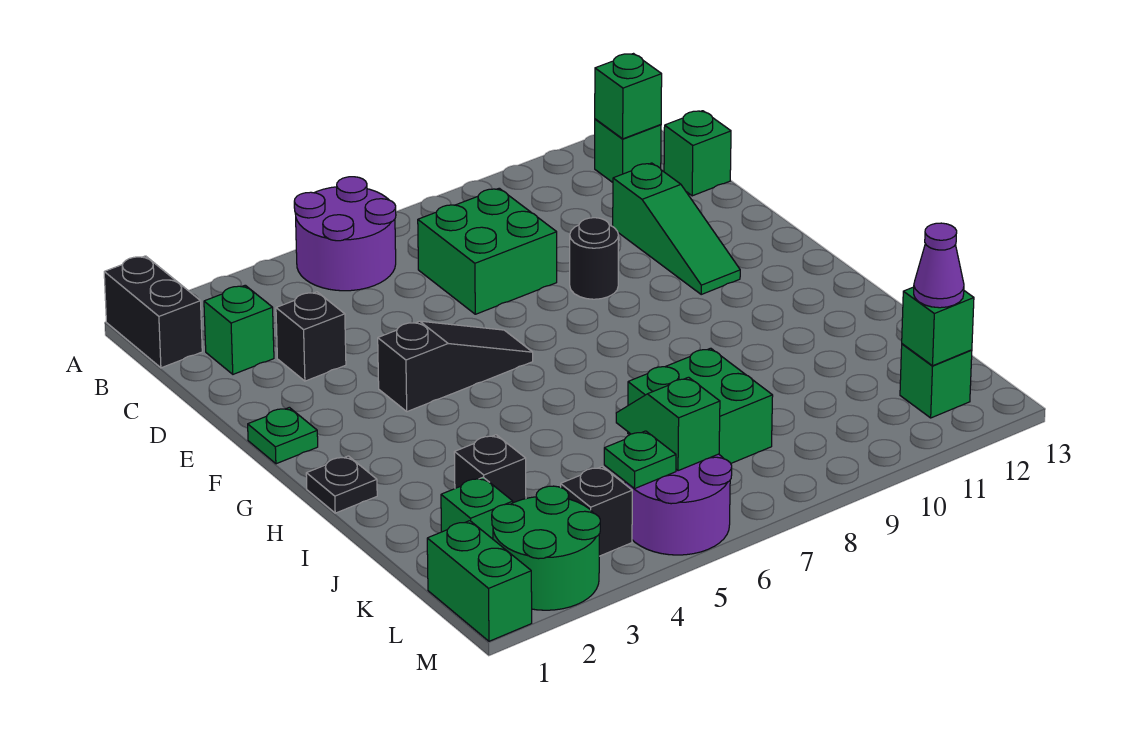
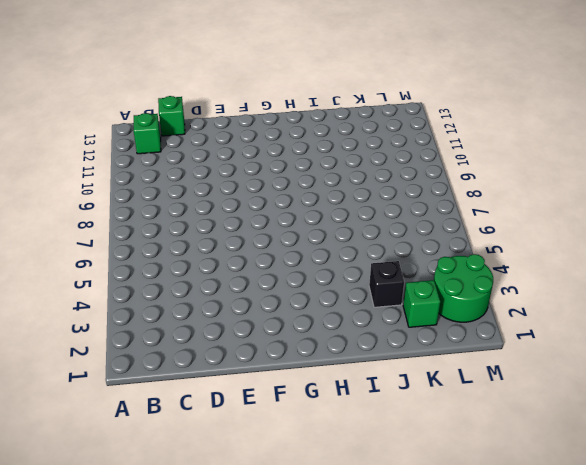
none -> black brick A1:B1 level 1
none -> purple round brick A5:B6 level 1
none -> green brick C2 level 1

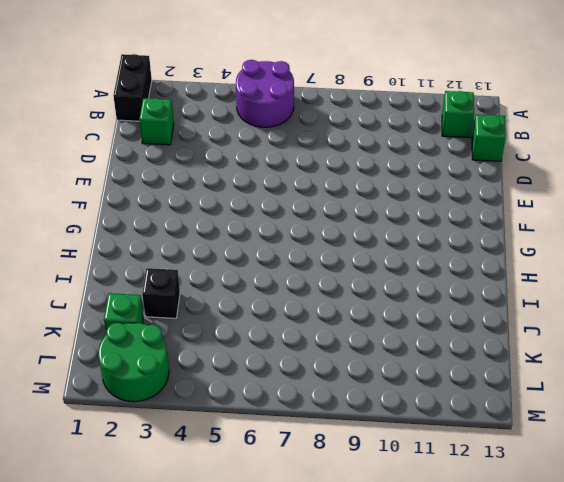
none -> green brick C7:D8 level 1
none -> black brick D3 level 1
none -> green slope D11:F11 level 1 top D

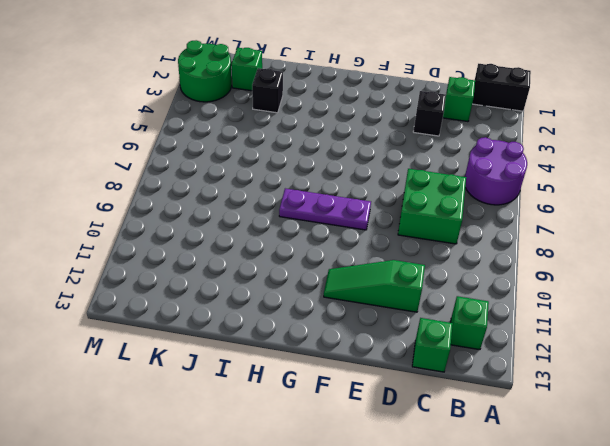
purple plate F8:H8 level 1 -> none
none -> black round brick E9 level 1
none -> green plate F1 level 1
none -> black slope F4:F6 level 1 top 4

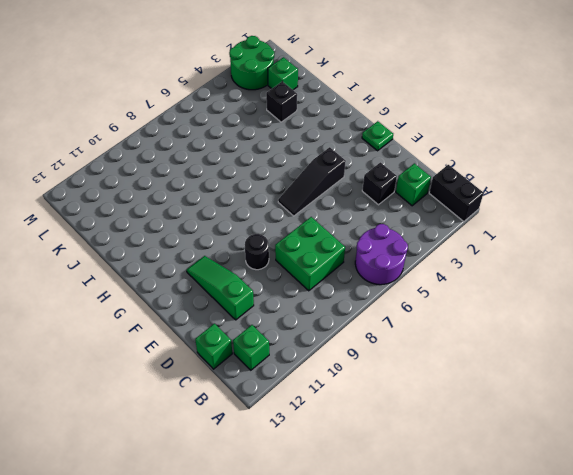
none -> black plate H1 level 1
none -> green brick J7:K8 level 1
none -> green brick L1:M1 level 1

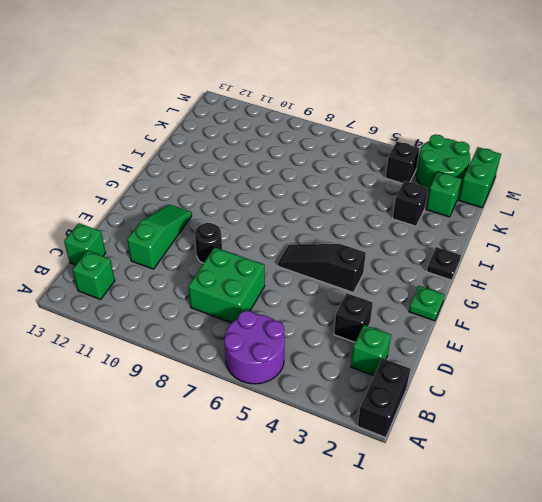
none -> green brick J7:K8 level 1
none -> purple round brick L5:M6 level 1
none -> green brick L12 level 1

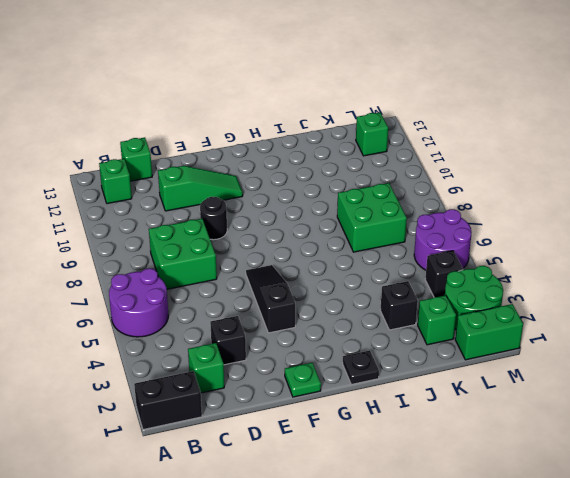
none -> green brick B12 level 2
none -> green slope K6:L6 level 2 top L
none -> green plate L5 level 2

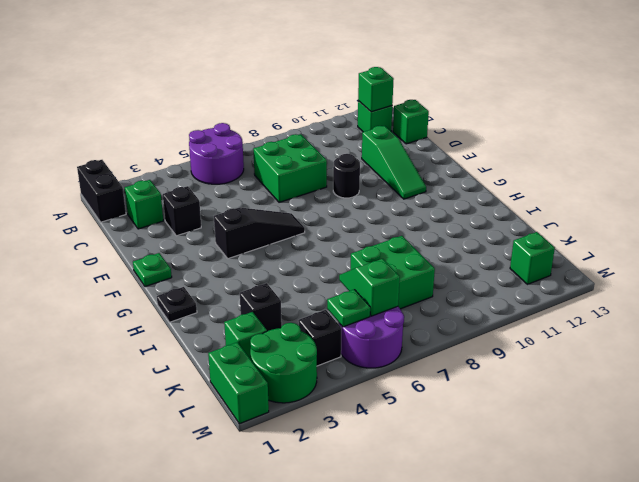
none -> green brick L12 level 2
none -> purple cone L12 level 3

